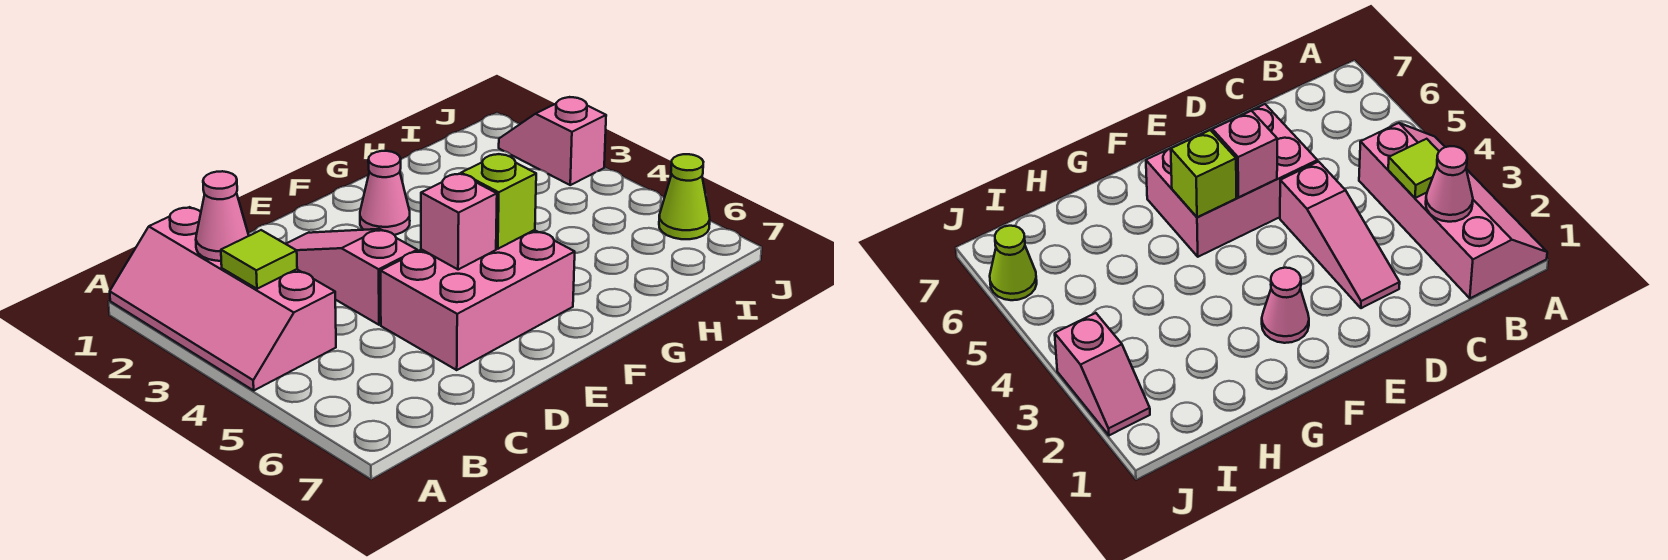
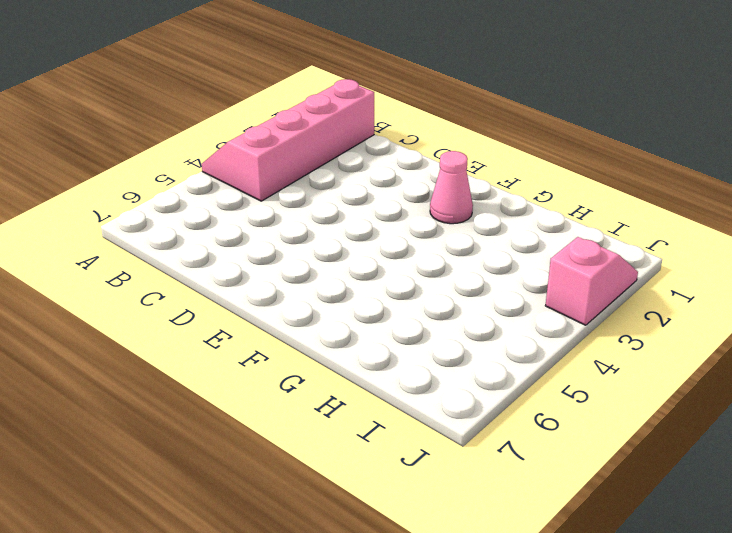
none -> pink slope D2:D4 level 1 top 4
none -> pink brick D5:F6 level 1

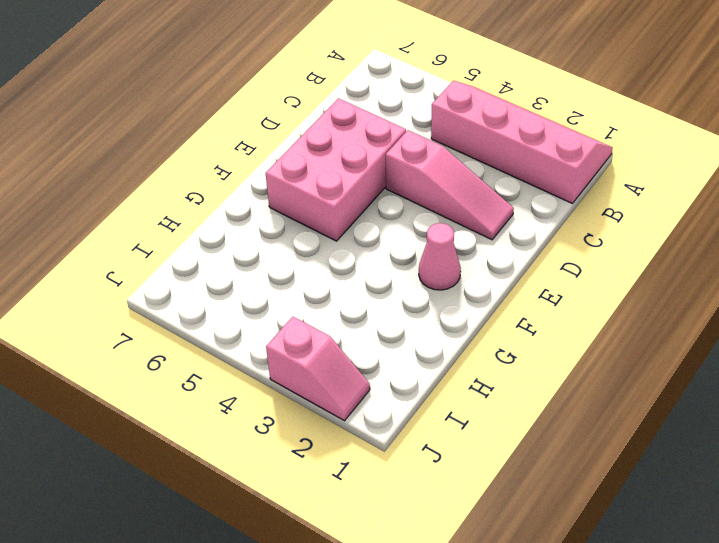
none -> lime cone J6 level 1
none -> pink cone B2 level 2

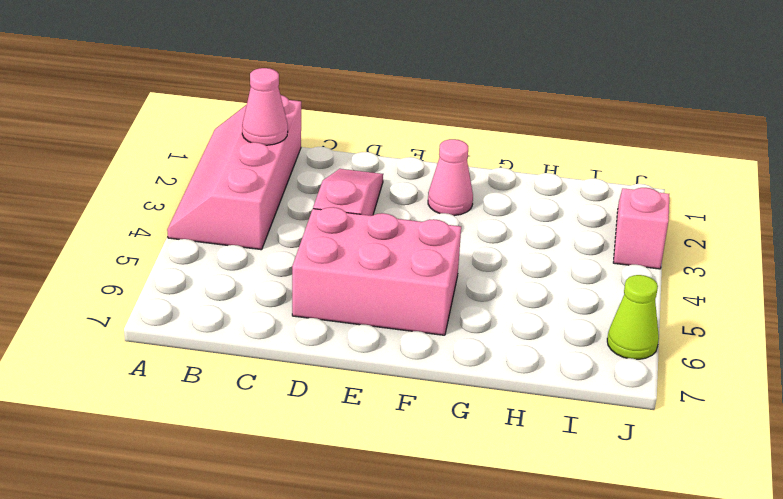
none -> lime tile B3 level 2
none -> pink brick E5 level 2

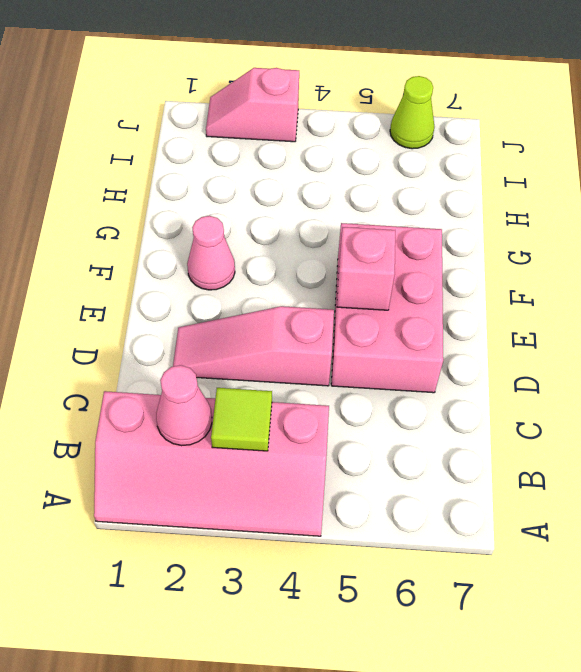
none -> lime brick F5 level 2

